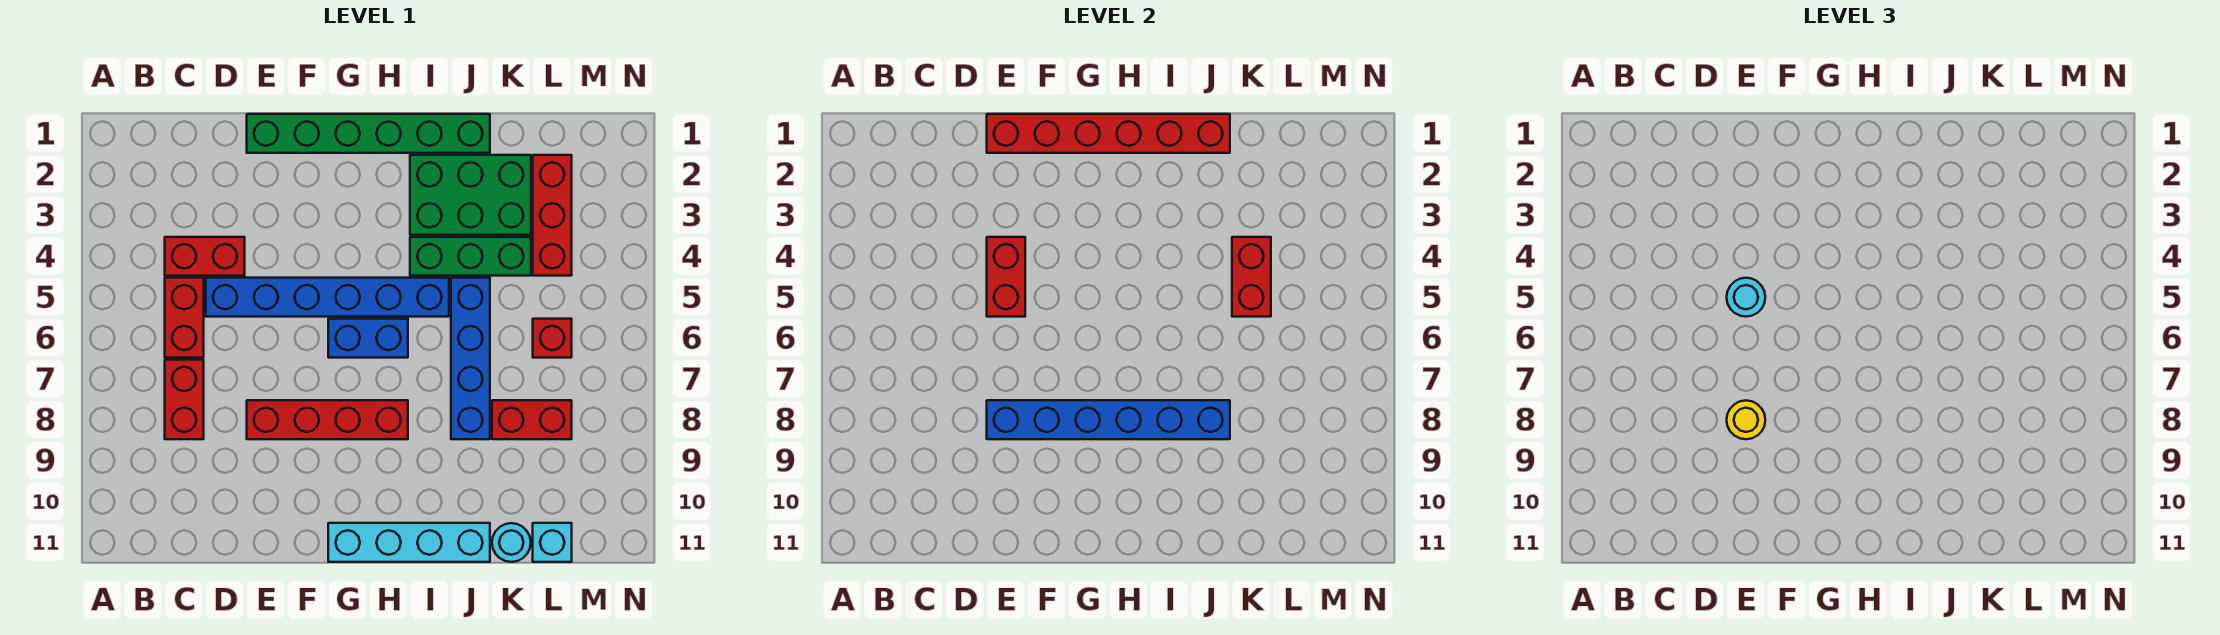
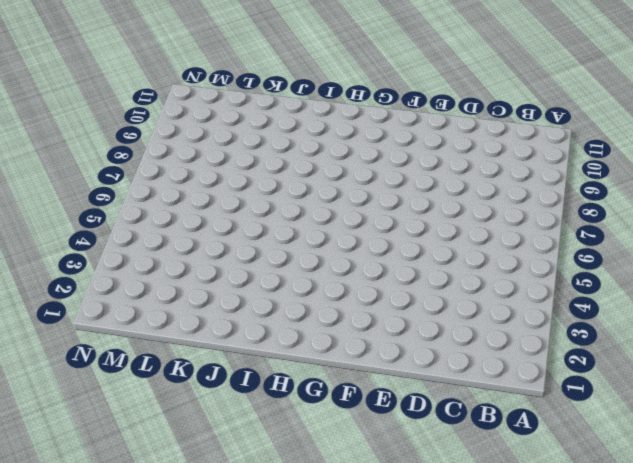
none -> red brick C4:D4 level 1
none -> red brick C5:C6 level 1
none -> red brick C7:C8 level 1

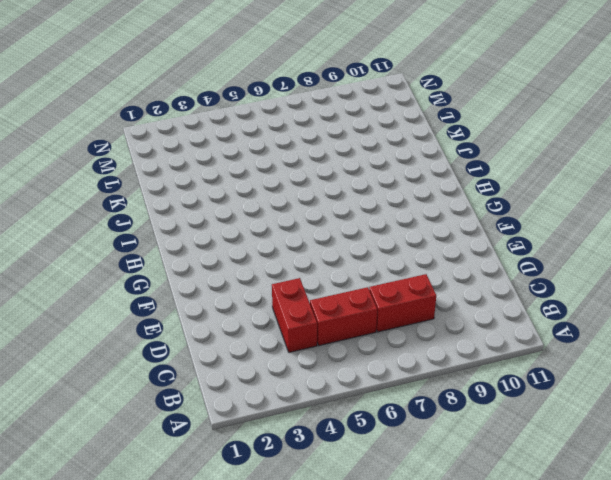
none -> blue brick D5:I5 level 1
none -> green brick E1:J1 level 1
none -> red brick E8:H8 level 1

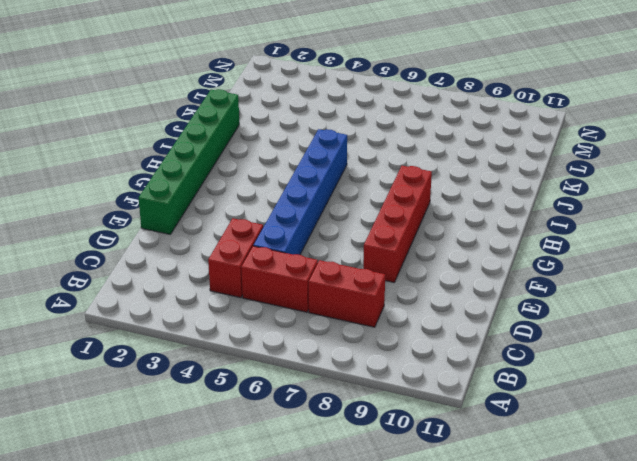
none -> blue brick G6:H6 level 1
none -> cyan brick G11:J11 level 1
none -> green brick I2:K3 level 1

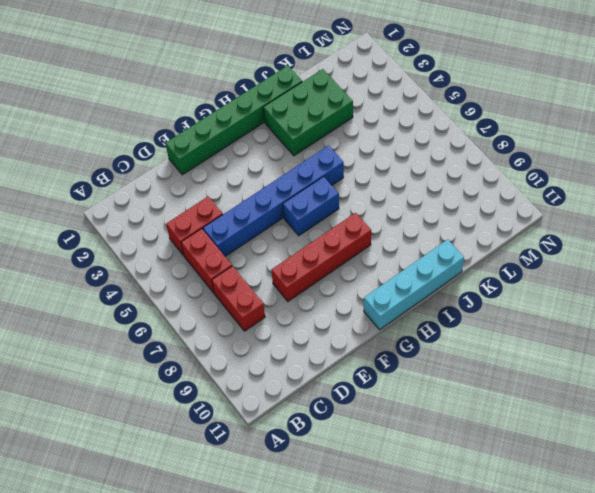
none -> green brick I4:K4 level 1
none -> blue brick J5:J8 level 1
none -> red brick K8:L8 level 1

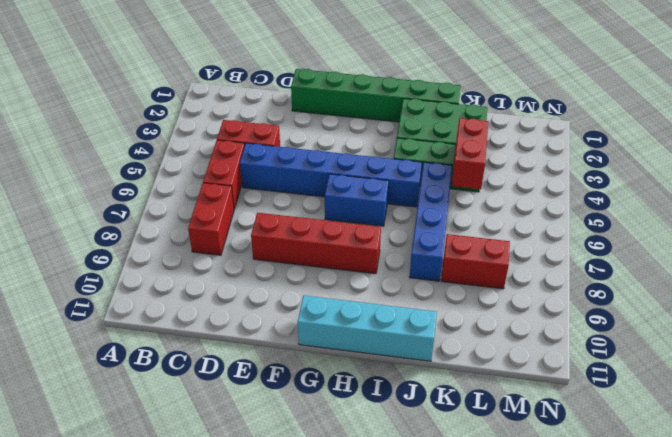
none -> cyan round brick K11 level 1
none -> red brick L2:L4 level 1
none -> red brick L6 level 1

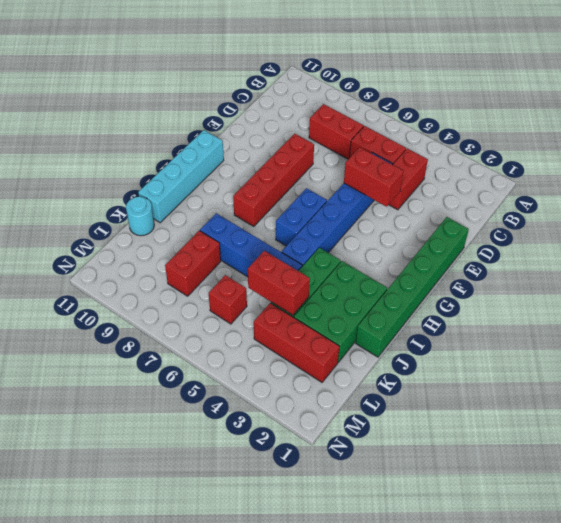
none -> cyan brick L11 level 1
none -> red brick E1:J1 level 2
none -> blue brick E8:J8 level 2

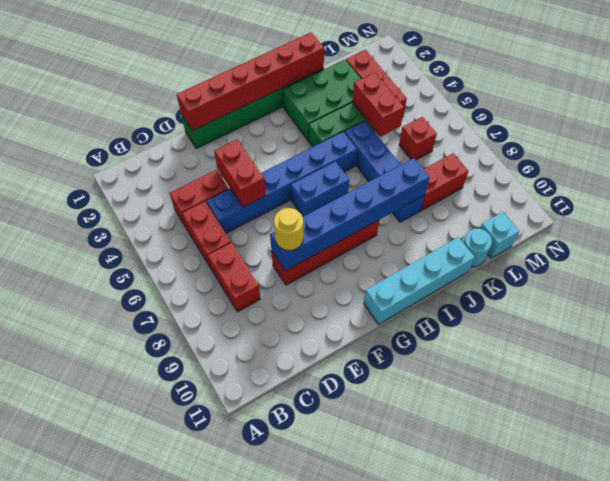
none -> cyan round brick E5 level 3

